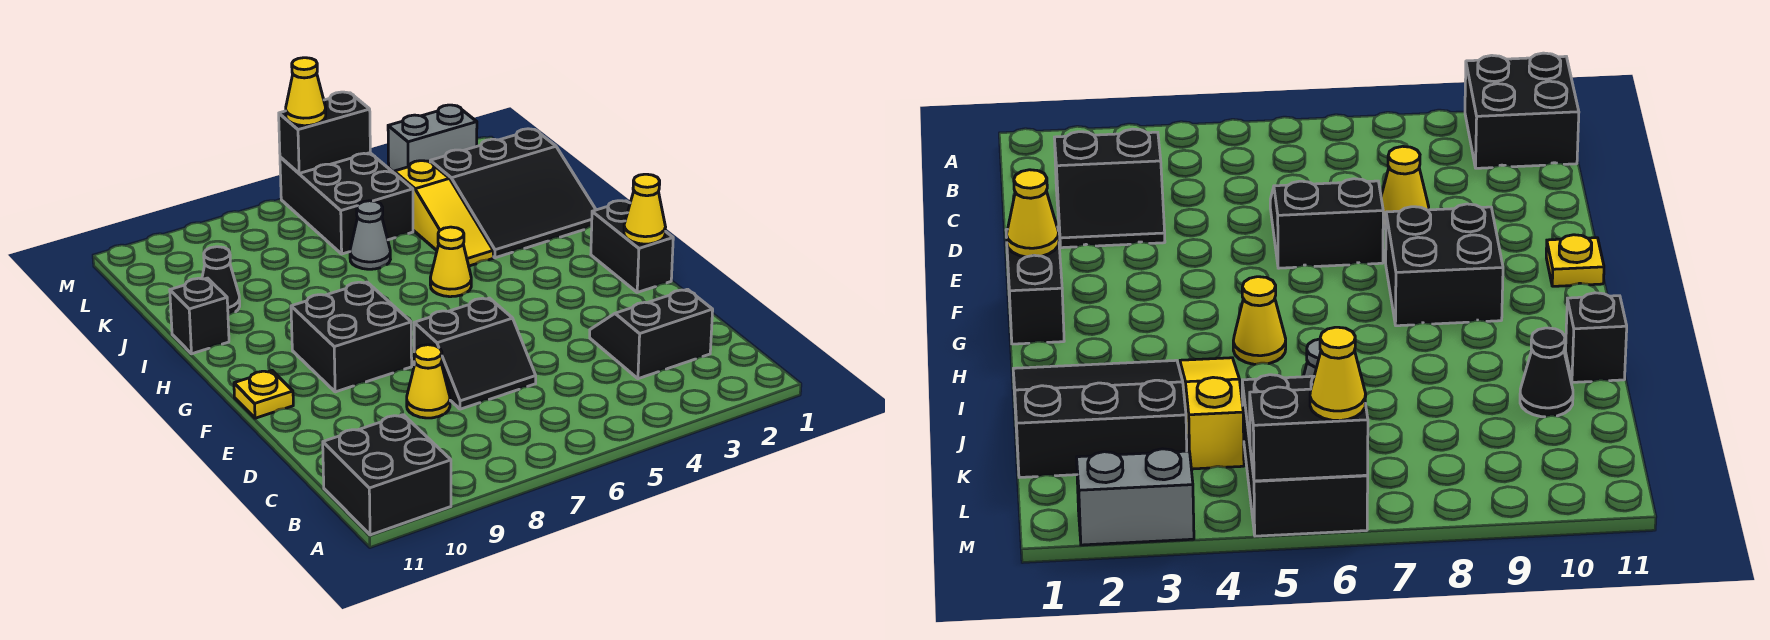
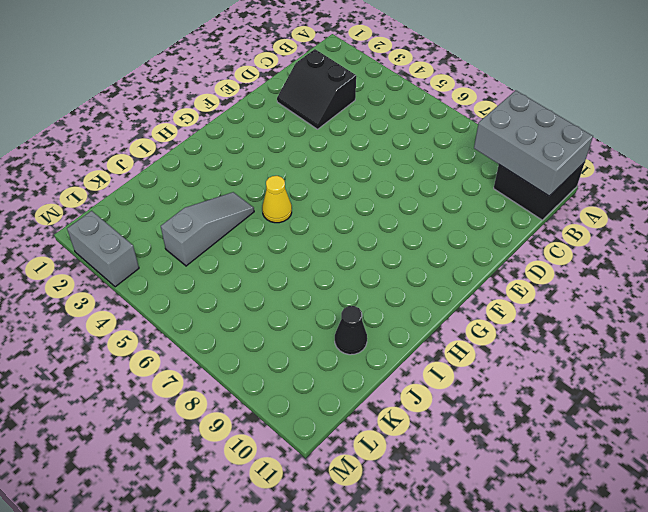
grey brick A9:B11 level 2 -> none
grey slope I4:K4 level 1 top K -> yellow slope I4:K4 level 1 top K
none -> black slope D6:E7 level 1 top E
none -> yellow cone D8 level 1
none -> black brick F1:G1 level 1

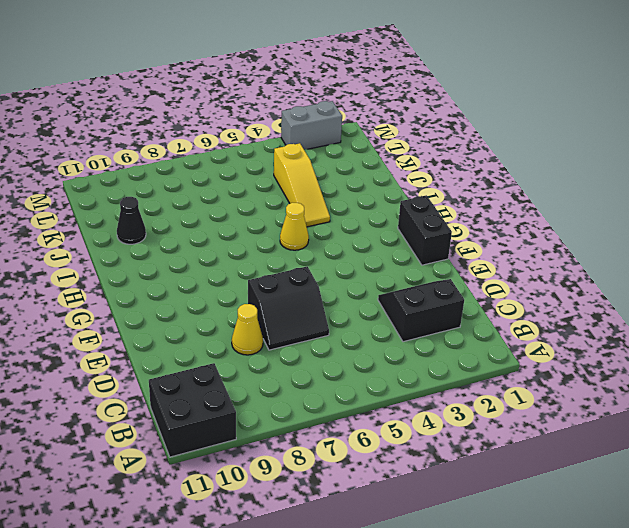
none -> black brick F8:G9 level 1
none -> yellow plate F11 level 1
none -> black slope I1:K3 level 1 top K

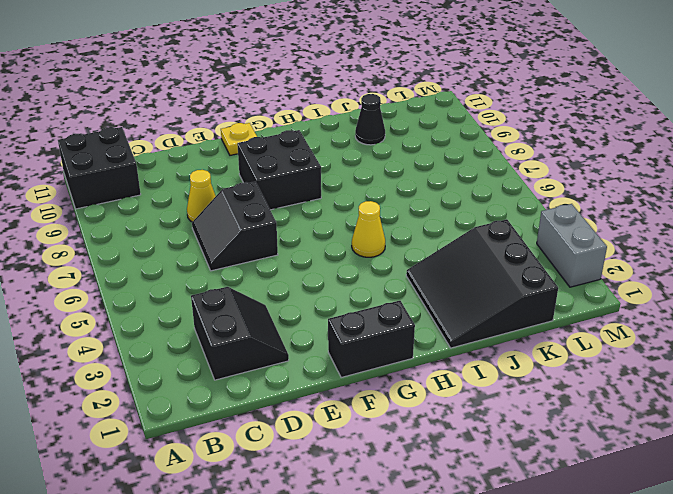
none -> yellow slope I4:K4 level 1 top K
none -> black brick I11 level 1
none -> grey cone J6 level 1

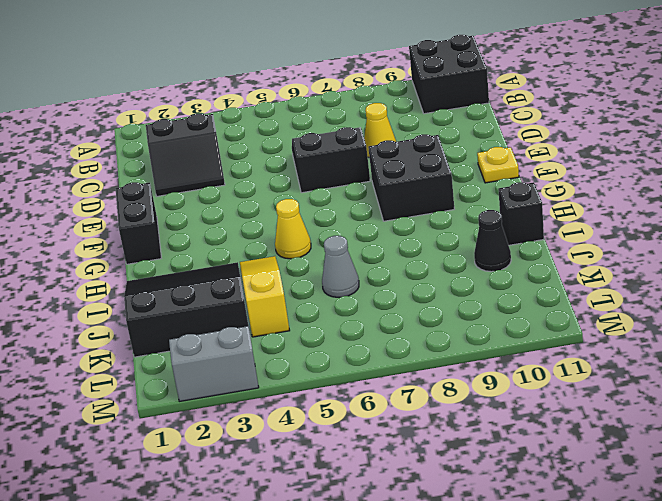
none -> black brick K5:M6 level 1
none -> yellow cone F1 level 2
none -> black brick M5:M6 level 2

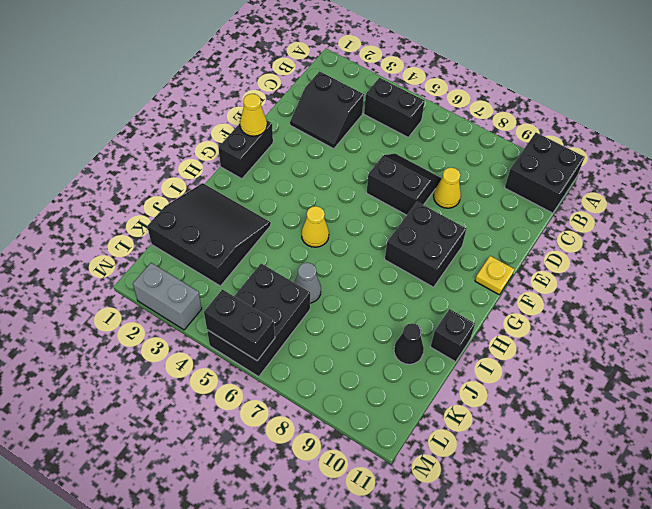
black brick B4:B5 level 1 -> none
none -> yellow slope I4:K4 level 1 top K
none -> yellow cone M6 level 3

